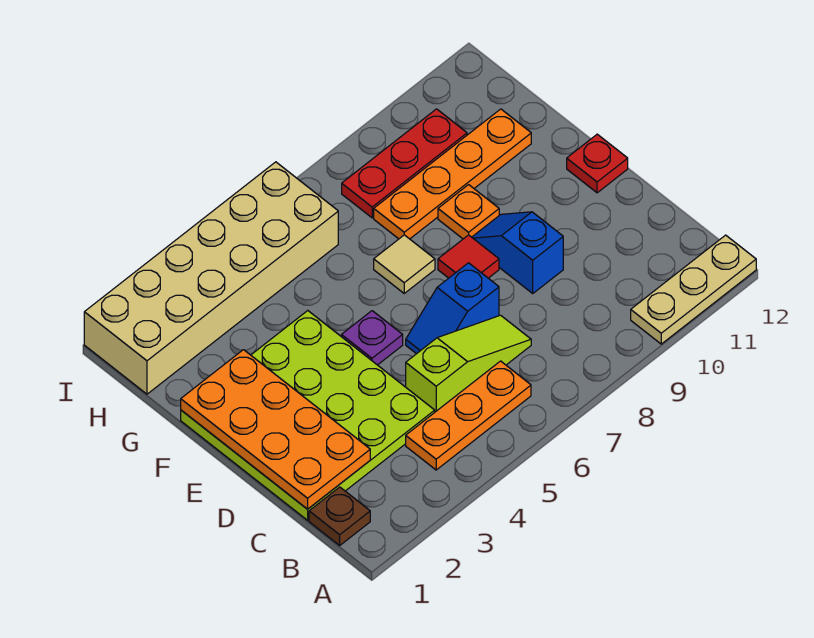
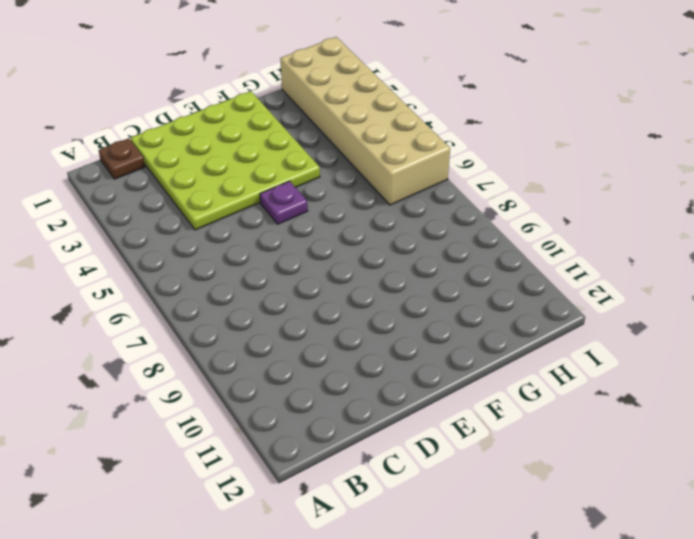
none -> tan plate A10:A12 level 1
none -> orange plate B4:B6 level 1
none -> lime slope C5:C7 level 1 top 5

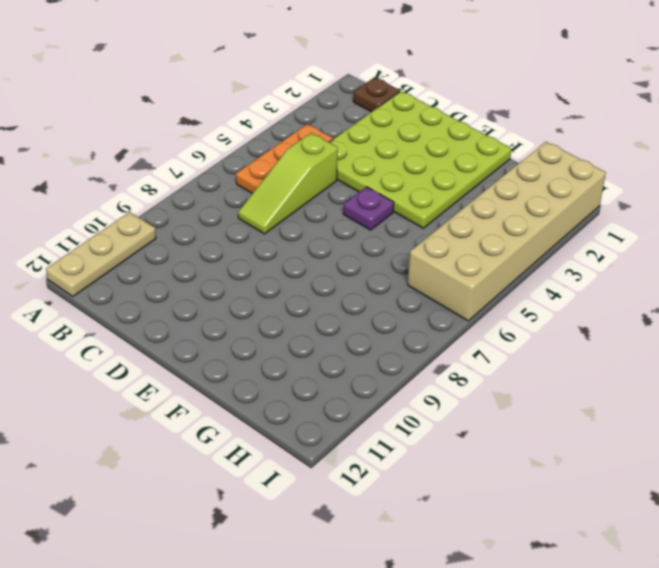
none -> blue slope D6:D7 level 1 top 7
none -> blue slope D9:E9 level 1 top D
none -> red tile E8 level 1

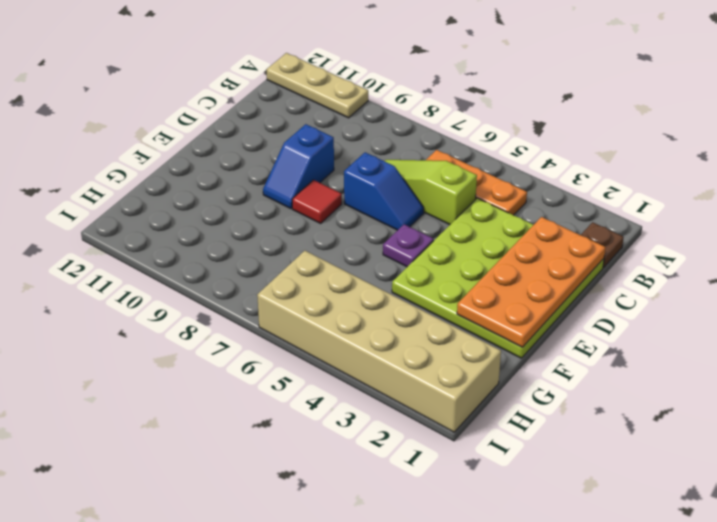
none -> red plate E12 level 1
none -> tan tile F7 level 1
none -> orange plate F9 level 1

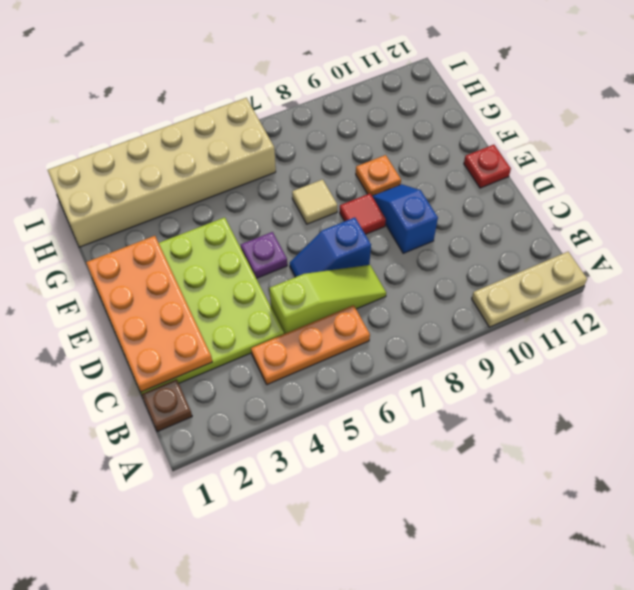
none -> orange plate G8:G11 level 1
none -> red plate H8:H10 level 1

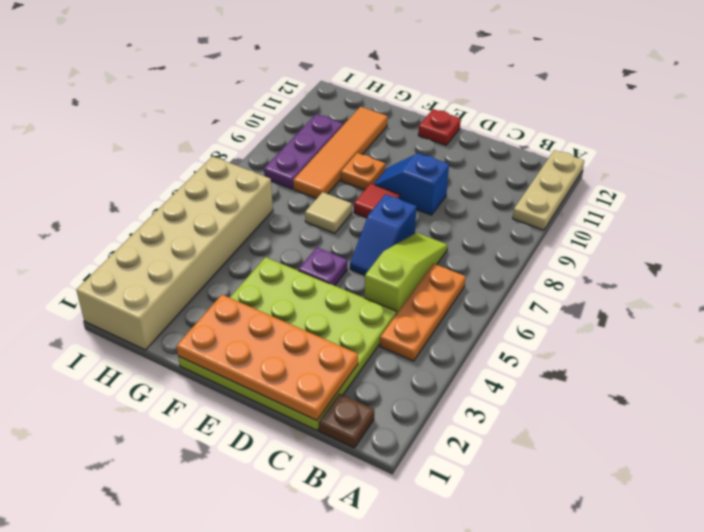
orange tile G8:G11 level 1 -> orange plate G8:G11 level 1
purple plate H8:H10 level 1 -> red plate H8:H10 level 1

